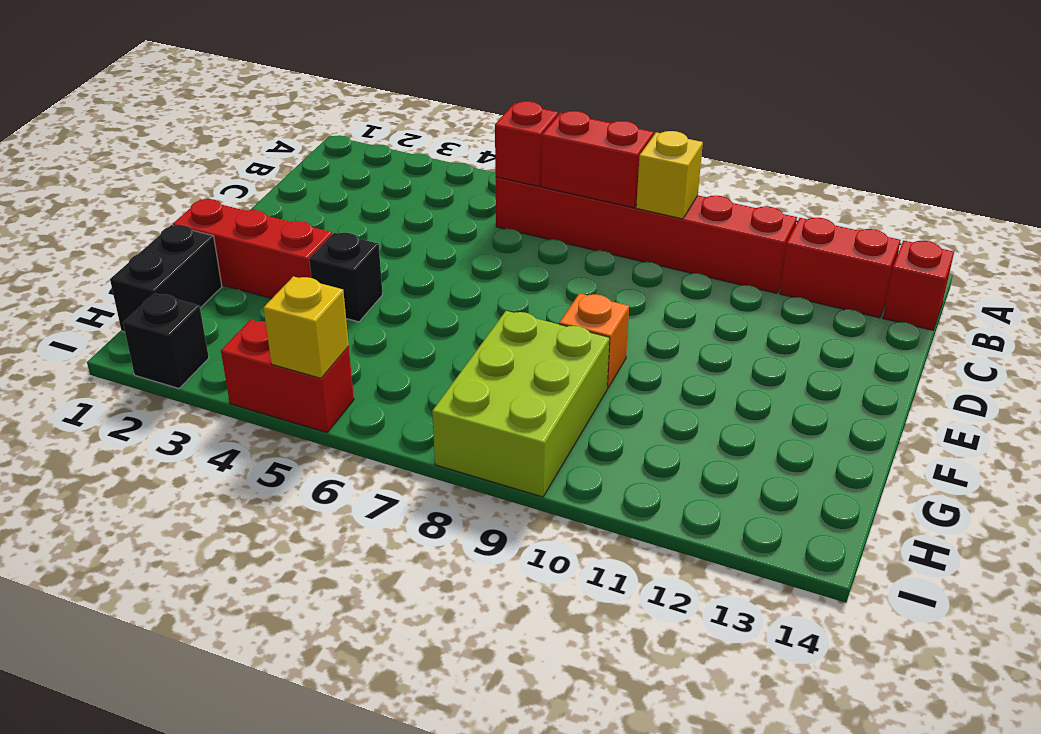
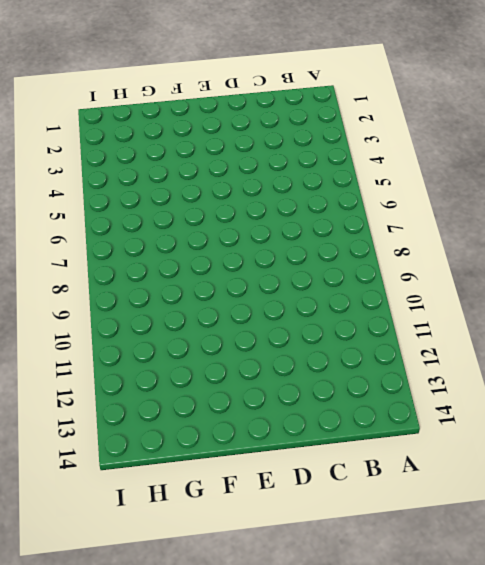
none -> red brick B6:B11 level 1
none -> red brick B12:B13 level 1
none -> red brick B14 level 1

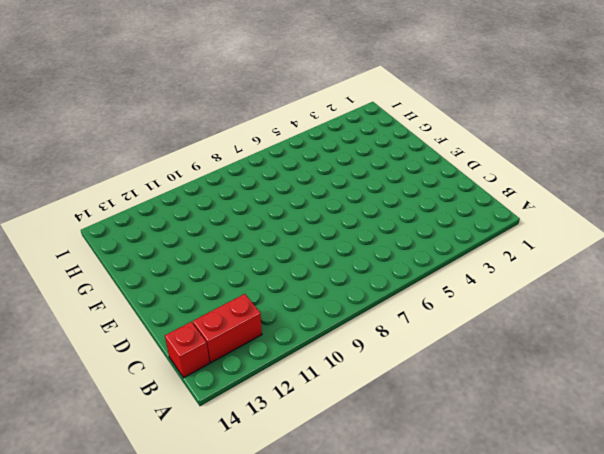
none -> red brick B6:B11 level 1
none -> red brick F1:F3 level 1
none -> black brick F4 level 1

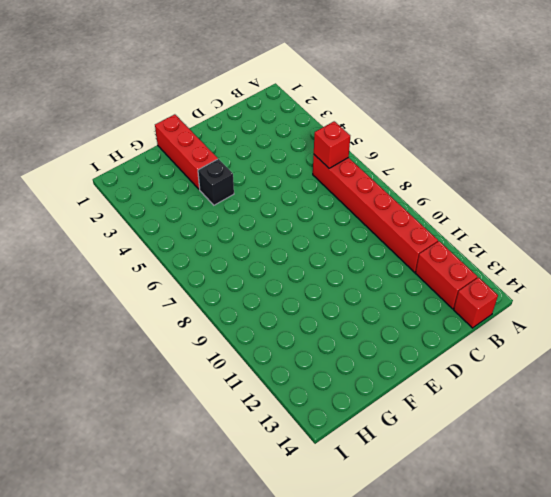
none -> orange brick F9 level 1
none -> black brick G1:H1 level 1
none -> lime brick G8:I9 level 1

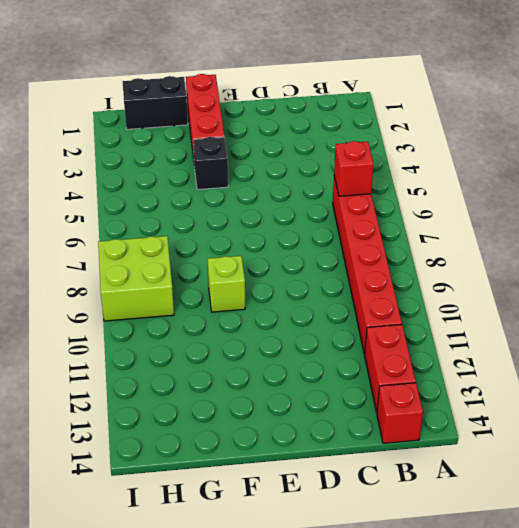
lime brick F9 level 1 -> orange brick F9 level 1
lime brick H8:I9 level 1 -> lime brick G8:I9 level 1
none -> black brick I2 level 1
none -> red brick I4:I5 level 1
none -> red brick B7:B8 level 2

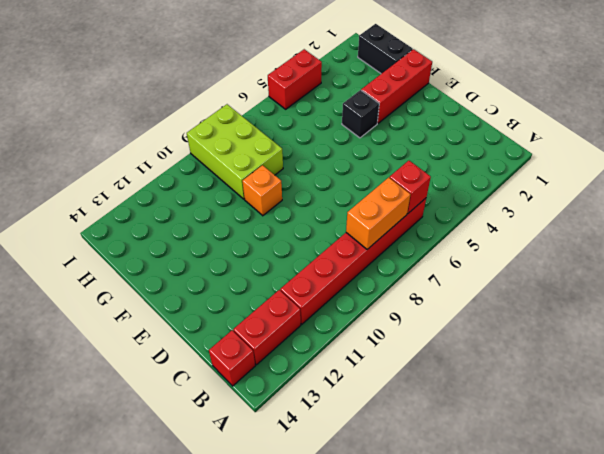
orange brick B7:B8 level 2 -> red brick B7:B8 level 2
none -> black brick I2 level 1
none -> yellow brick B9 level 2
none -> yellow brick I5 level 2

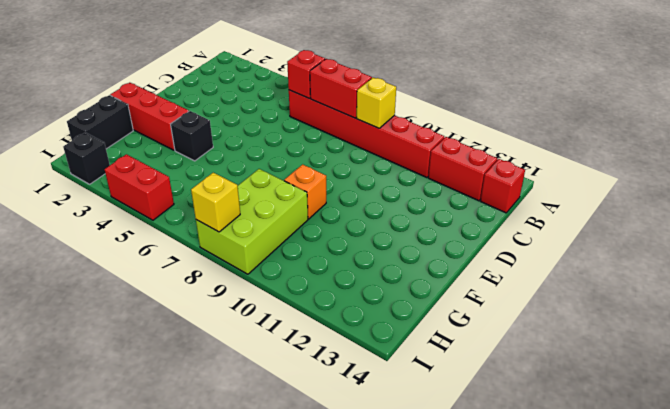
yellow brick I8 level 2 -> yellow brick I5 level 2

